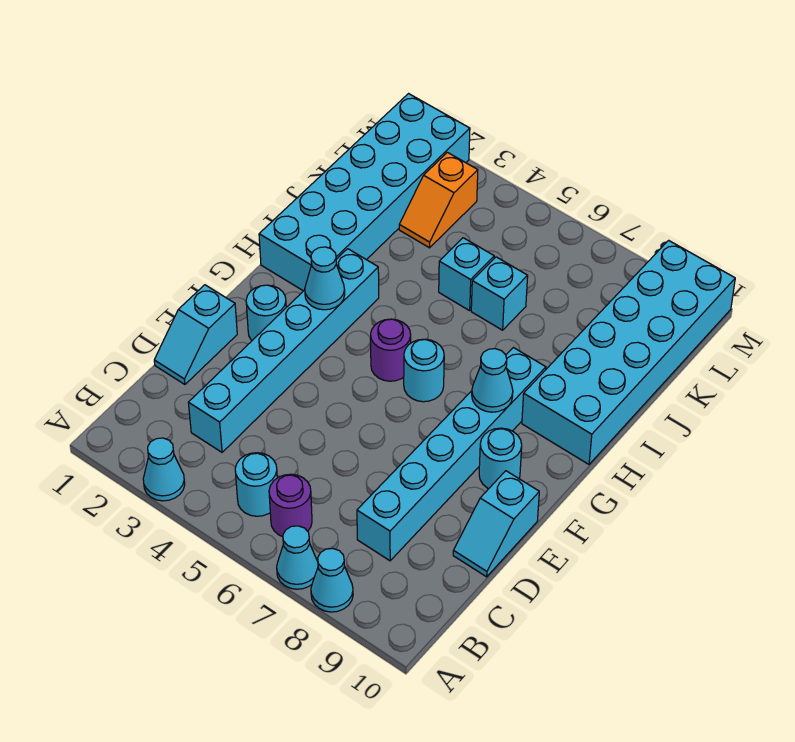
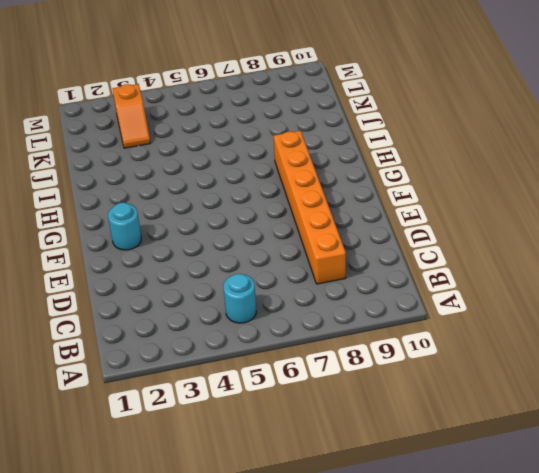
orange brick C8:H8 level 1 -> cyan brick C8:H8 level 1
none -> cyan cone A3 level 1
none -> cyan cone A7 level 1
none -> cyan cone A8 level 1

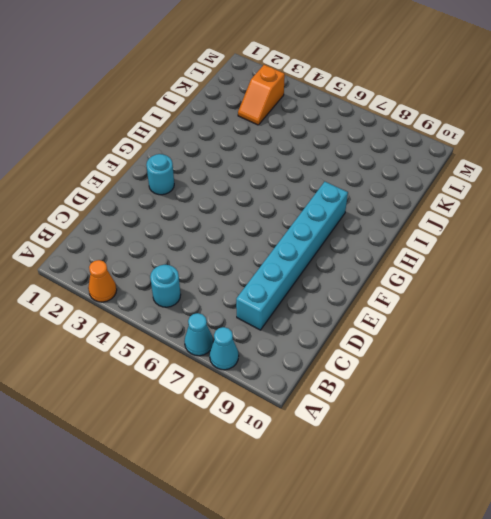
orange cone A3 level 1 -> cyan cone A3 level 1
none -> purple round brick B6 level 1
none -> cyan brick C3:H3 level 1
none -> cyan slope D1:E1 level 1 top E

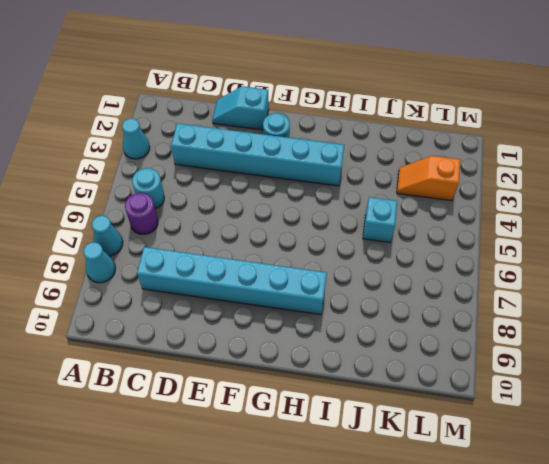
none -> cyan slope D10:E10 level 1 top E
none -> cyan round brick F9 level 1
none -> purple round brick G5 level 1

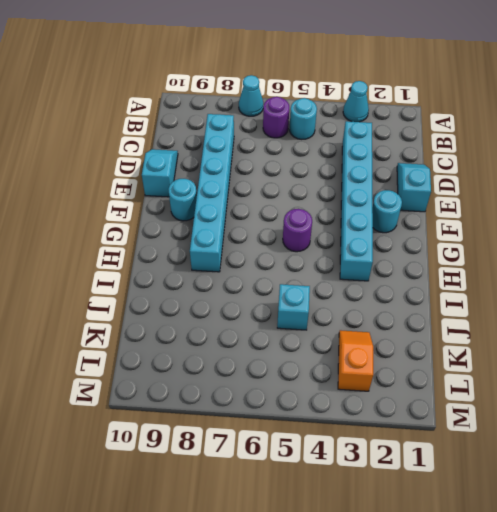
none -> cyan cone A8 level 1
none -> cyan round brick G6 level 1
none -> cyan brick H1:M2 level 1

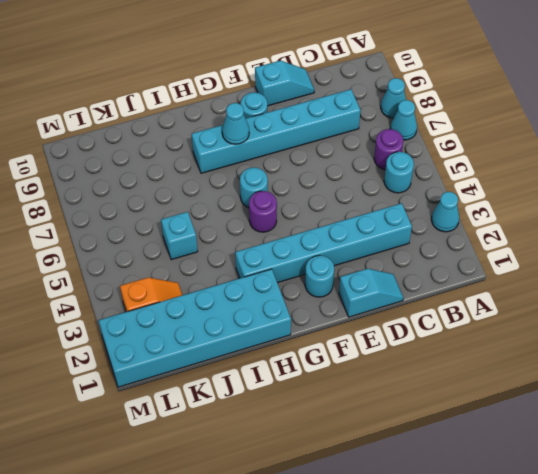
none -> cyan brick H9:M10 level 1
none -> cyan brick J6 level 1
none -> cyan cone G3 level 2

